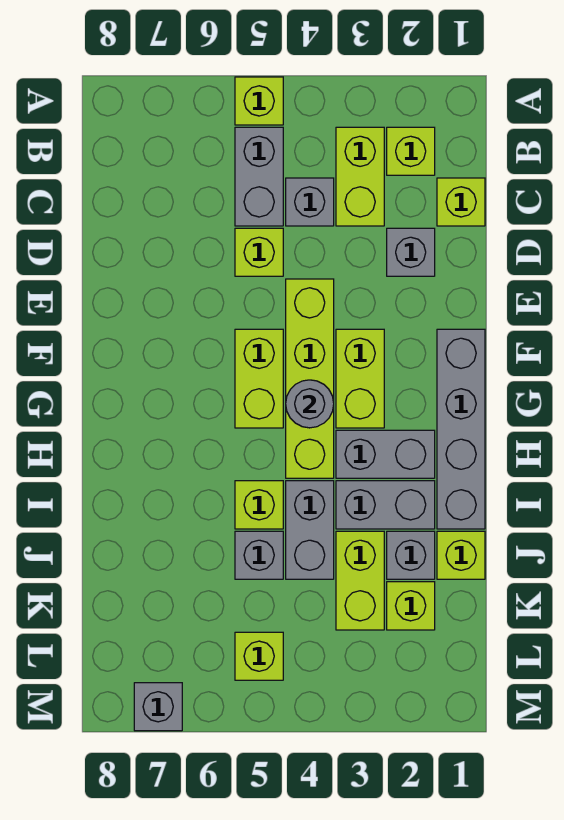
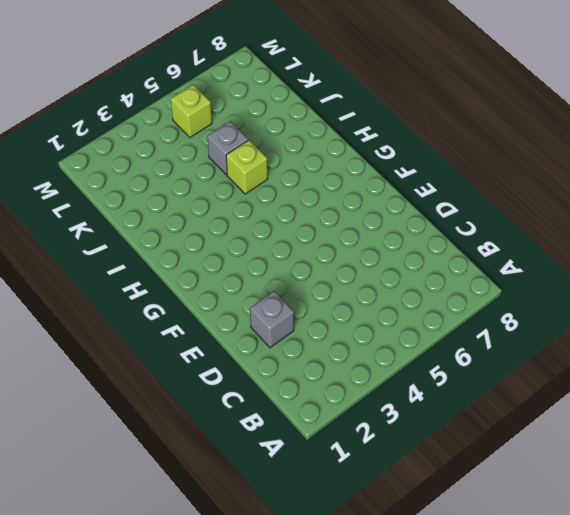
none -> lime brick A5 level 1
none -> lime brick B2 level 1
none -> lime brick B3:C3 level 1

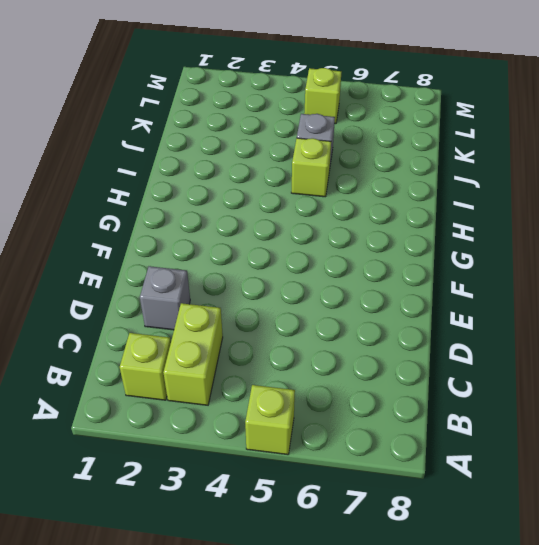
none -> grey brick B5:C5 level 1
none -> lime brick C1 level 1
none -> grey brick C4 level 1

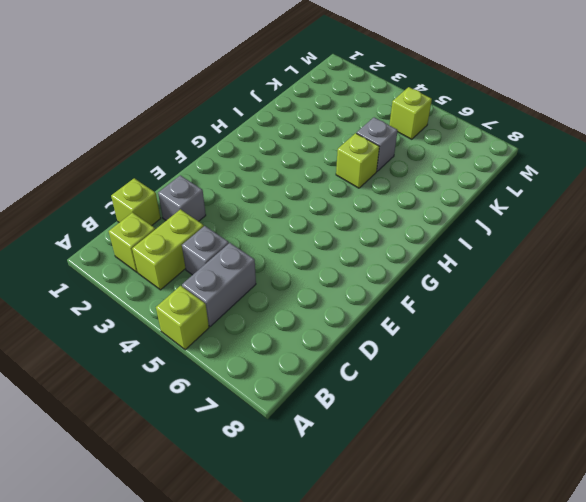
none -> lime brick D5 level 1
none -> lime brick E4:H4 level 1
none -> grey brick F1:I1 level 1

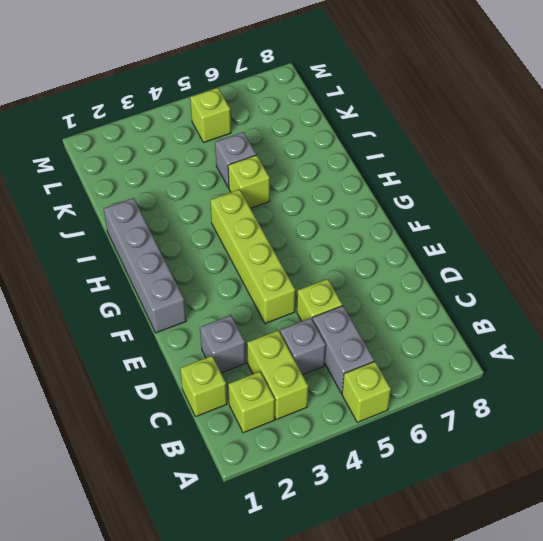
none -> lime brick F3:G3 level 1
none -> lime brick F5:G5 level 1
none -> grey brick H2:H3 level 1

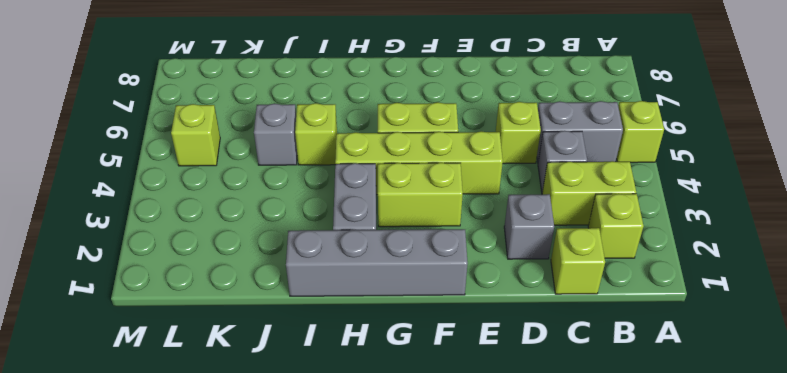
none -> grey brick I2:I3 level 1
none -> grey brick I4:J4 level 1
none -> lime brick J1 level 1

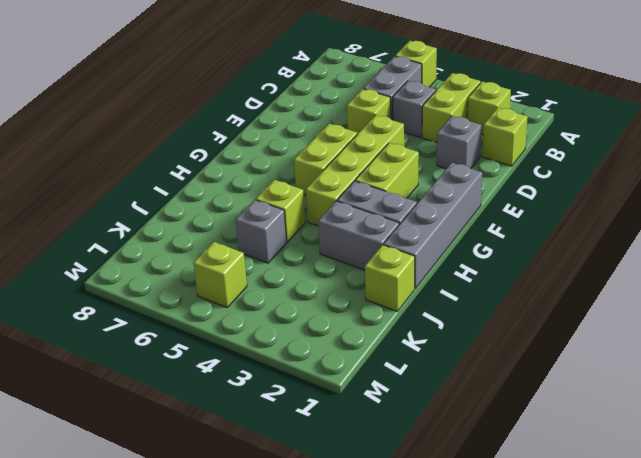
none -> grey brick I4:J4 level 1
none -> grey brick J2 level 1
none -> lime brick J3:K3 level 1

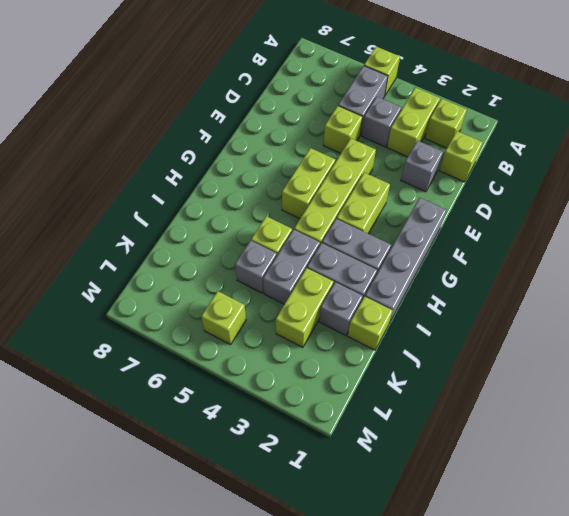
none -> lime brick K2 level 1
none -> grey brick M7 level 1
none -> grey round brick G4 level 2

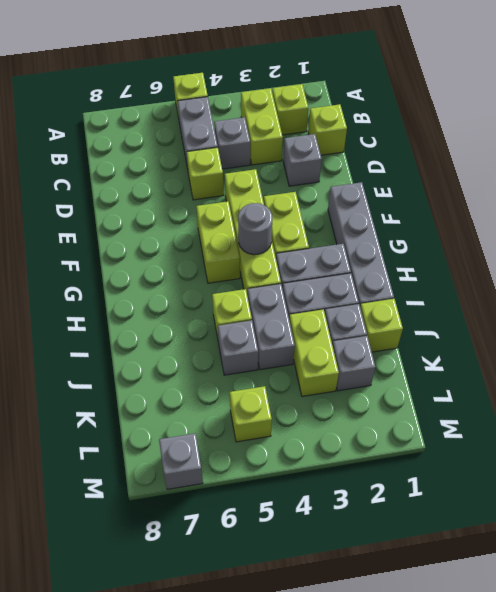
grey brick K2 level 1 -> lime brick K2 level 1

